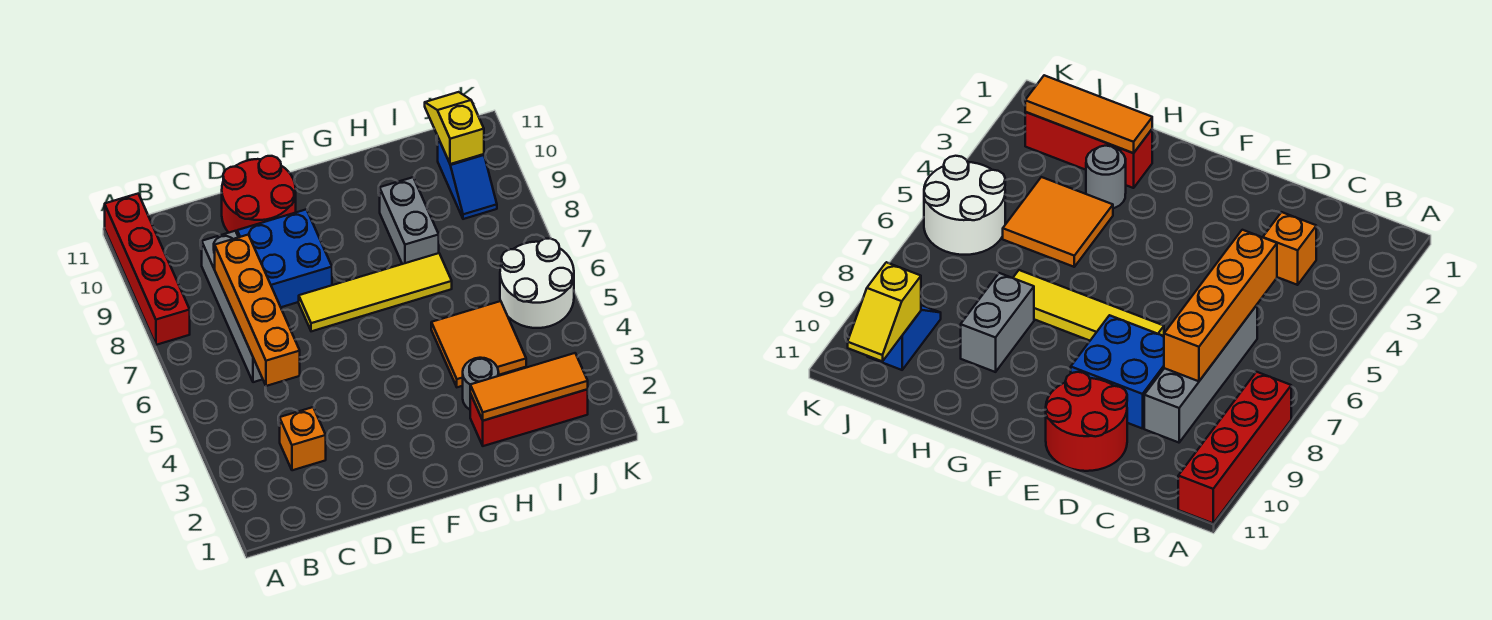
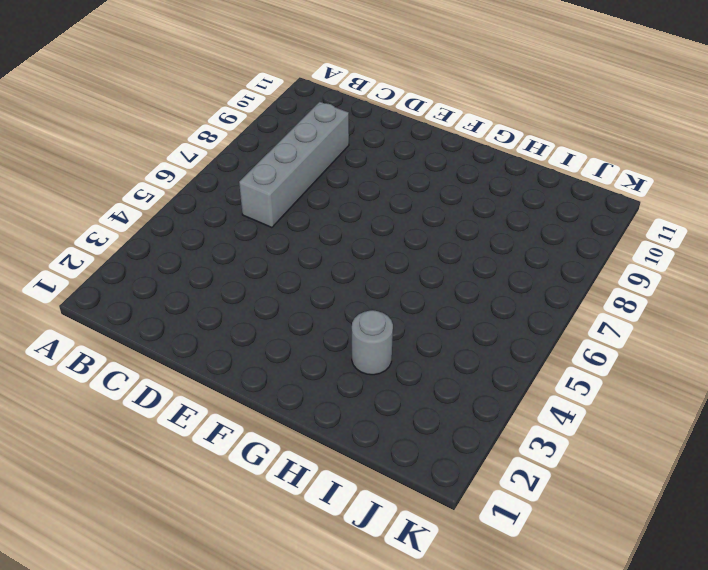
none -> red brick A8:A11 level 1
none -> orange brick C3 level 1
none -> blue brick D8:E9 level 1

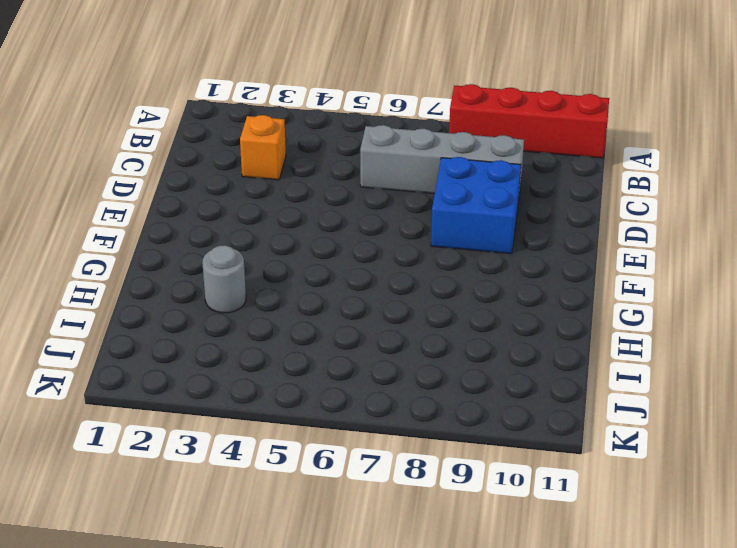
none -> red round brick D10:E11 level 1
none -> yellow tile E7:H7 level 1
none -> red brick H2:J2 level 1

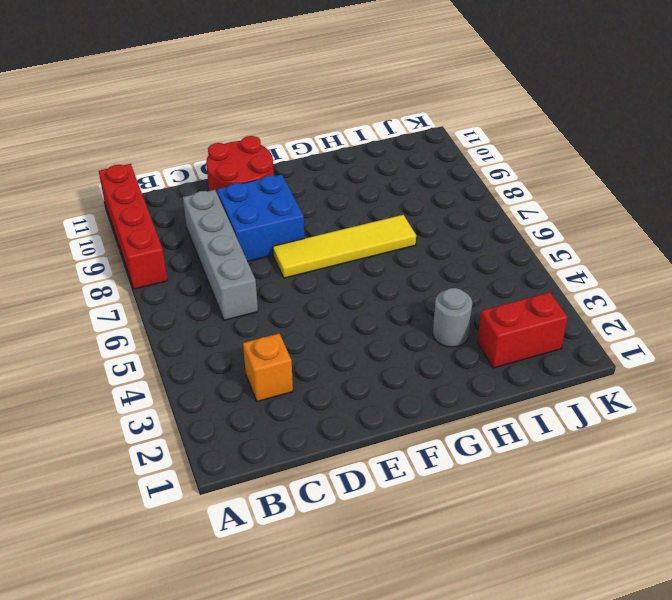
red brick I2:J2 level 1 -> red brick H2:J2 level 1
none -> orange tile H4:I5 level 1
none -> grey brick H8:H9 level 1
none -> white round brick J5:K6 level 1

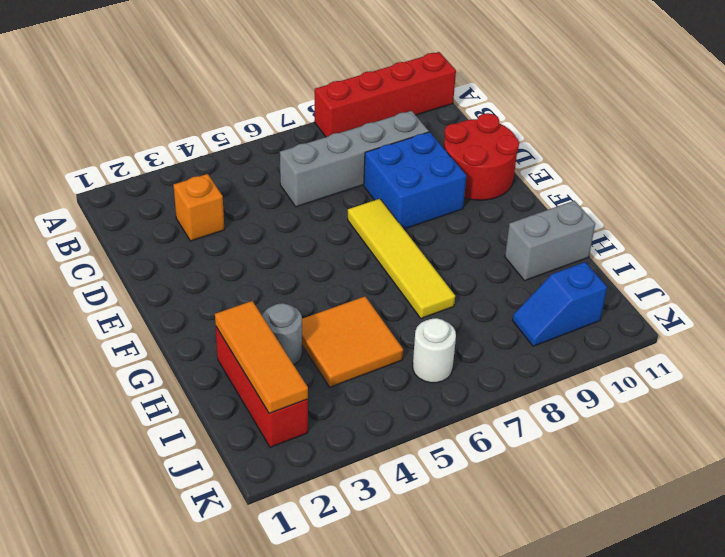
grey brick H10:H11 level 1 -> grey brick H8:H9 level 1
white round brick J6 level 1 -> white round brick J5:K6 level 1
none -> orange brick C5:C8 level 2
none -> yellow slope J10:J11 level 2 top 10

